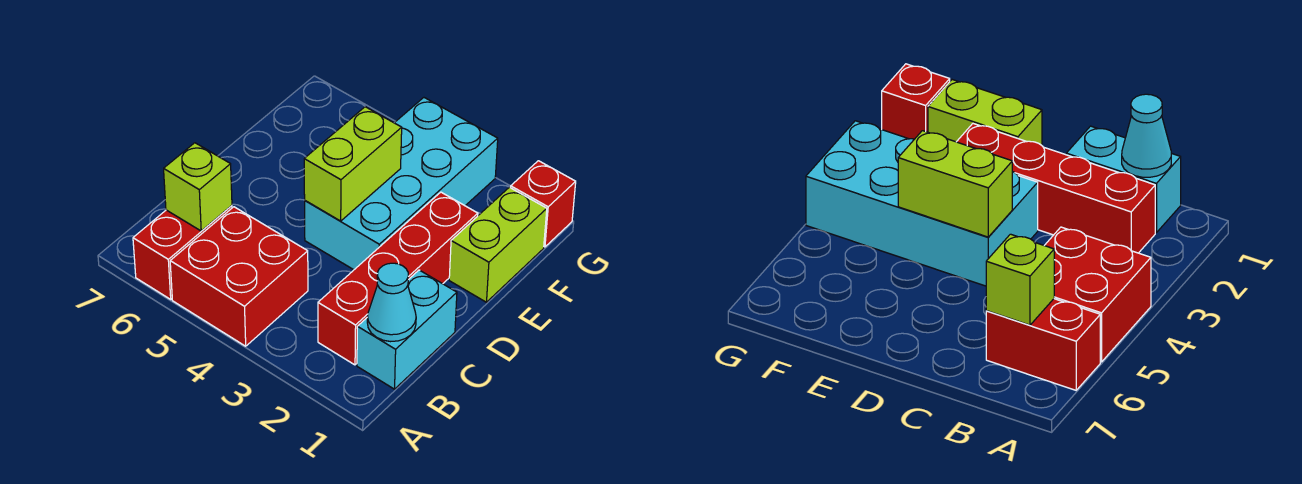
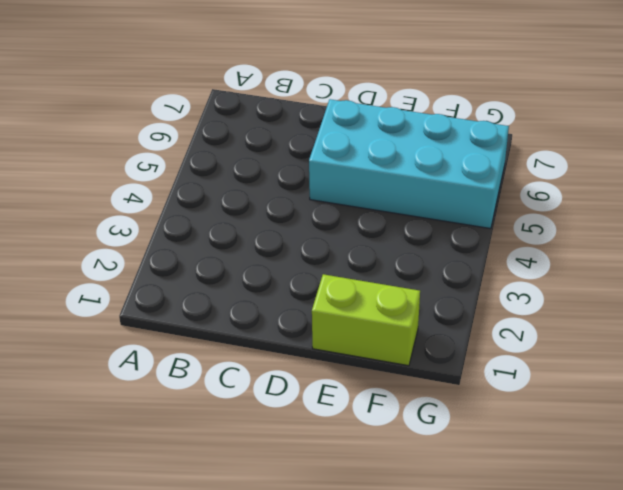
cyan brick D5:G6 level 1 -> cyan brick D3:G4 level 1
none -> red brick A4:B5 level 1
none -> red brick A6:B6 level 1

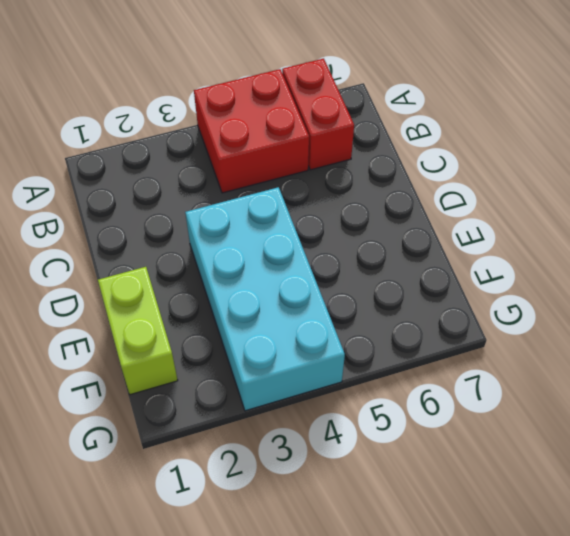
none -> cyan brick B1:C1 level 1
none -> red brick B2:E2 level 1

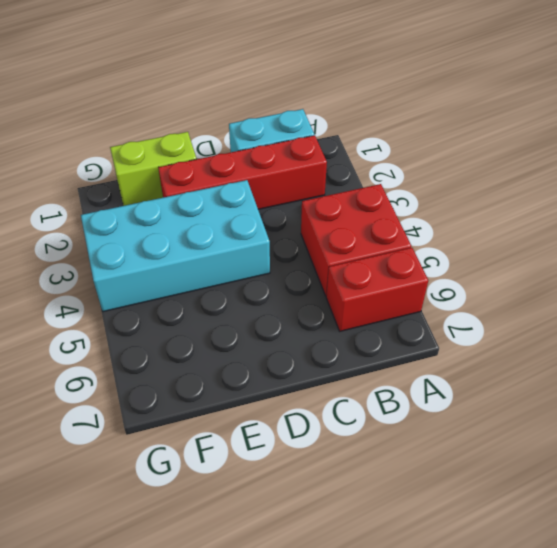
none -> red brick G1 level 1
none -> cyan cone B1 level 2

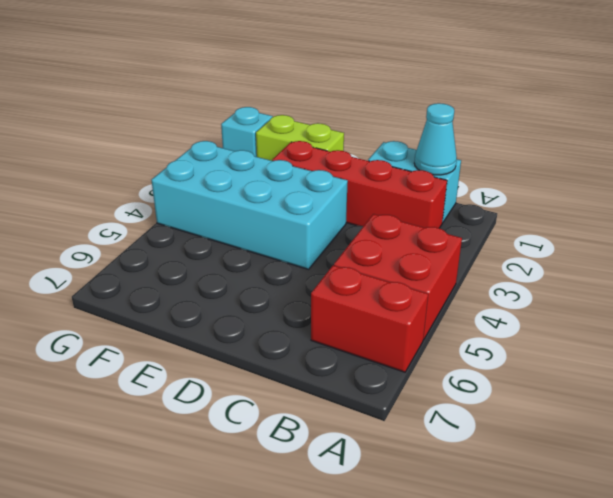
cyan brick G1 level 1 -> red brick G1 level 1
none -> lime brick B6 level 2
none -> lime brick D4:E4 level 2

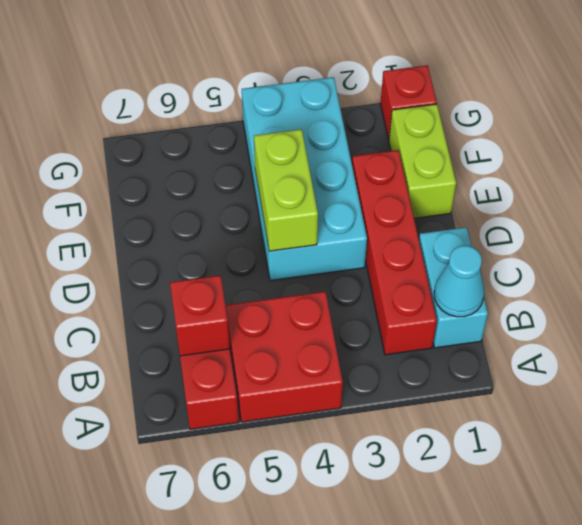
red brick B6 level 2 -> lime brick B6 level 2

